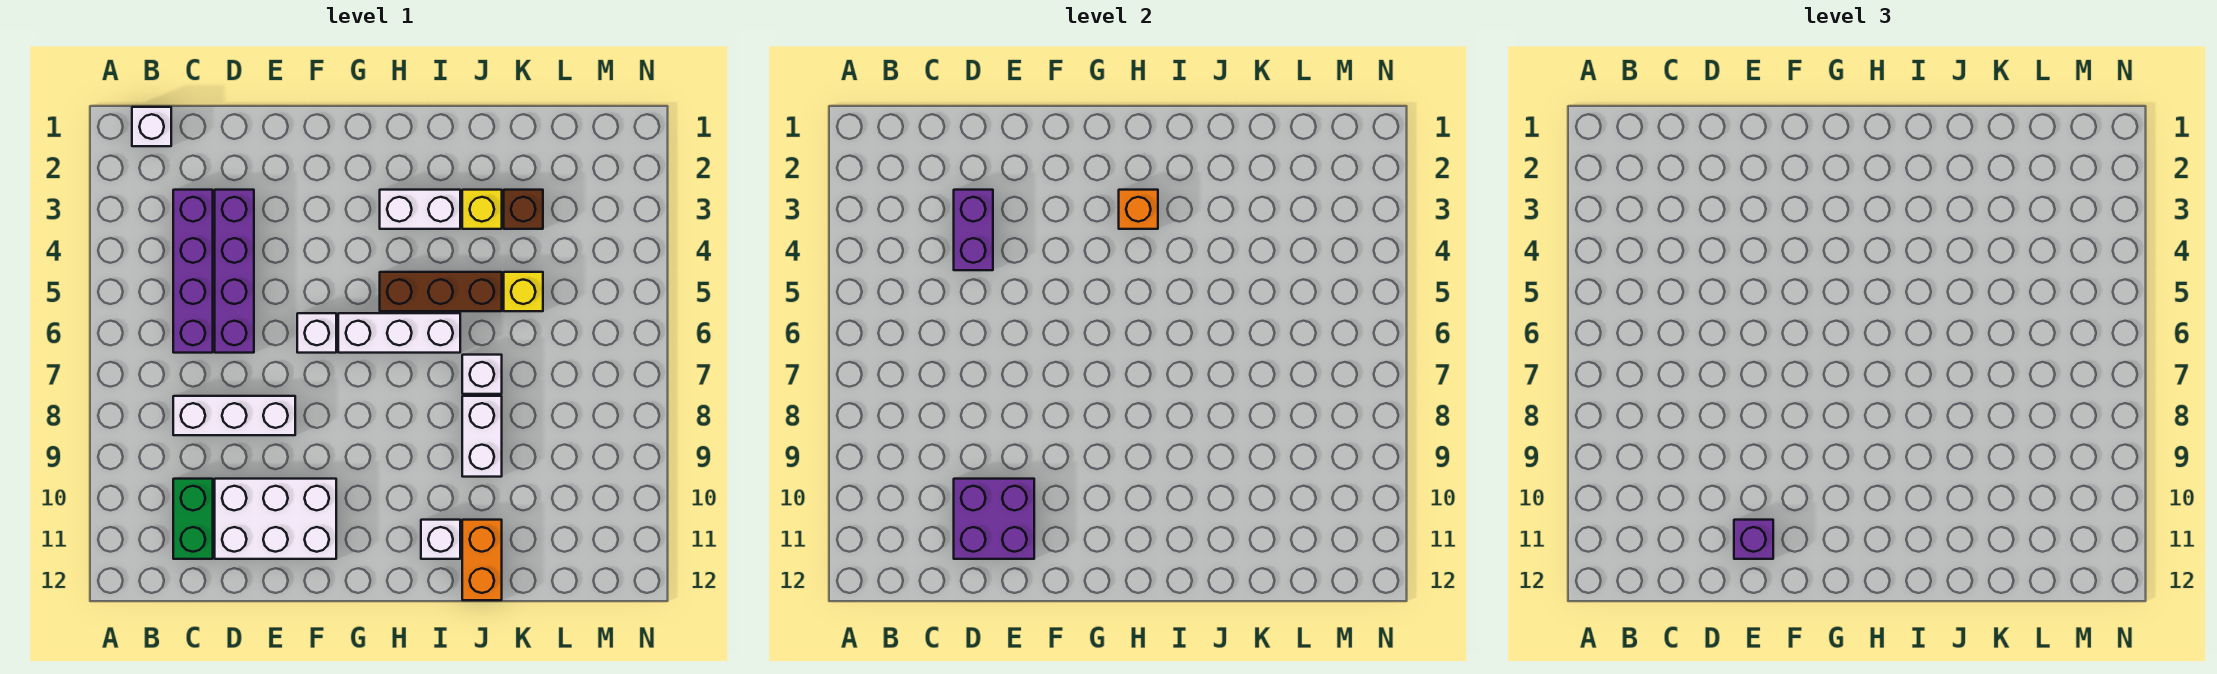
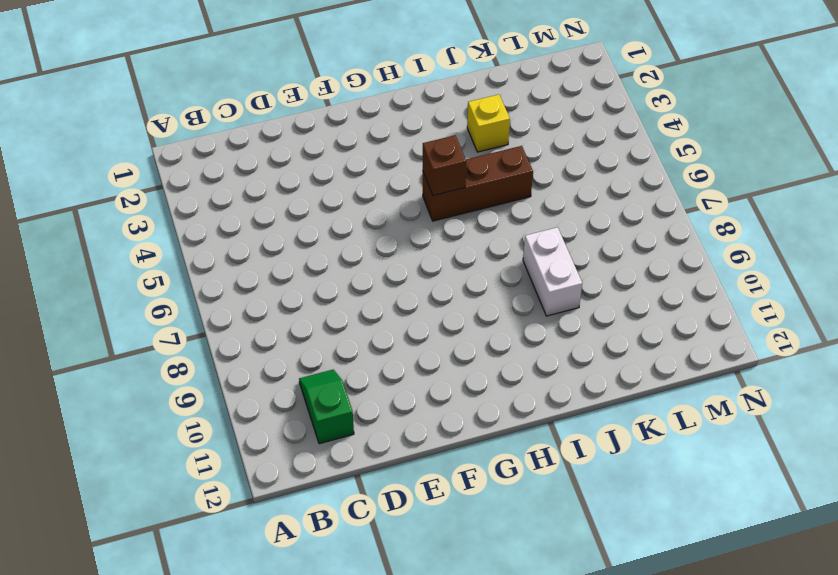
green slope C10:C11 level 1 top 11 -> green brick C10:C11 level 1
brown brick H5 level 2 -> brown brick K3 level 1
none -> white brick B1 level 1
none -> purple brick C3:C6 level 1
none -> white brick C8:E8 level 1

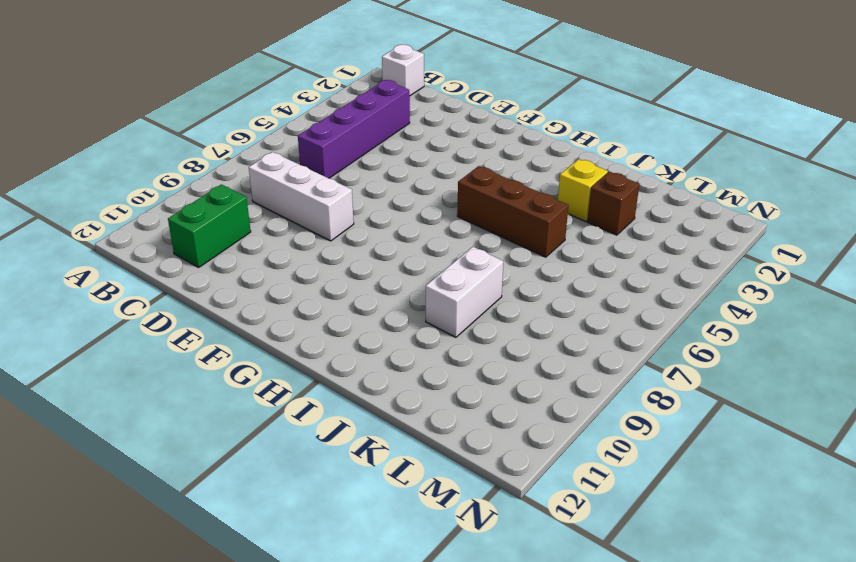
none -> purple brick D3:D6 level 1
none -> white brick D10:F11 level 1
none -> white brick F6 level 1

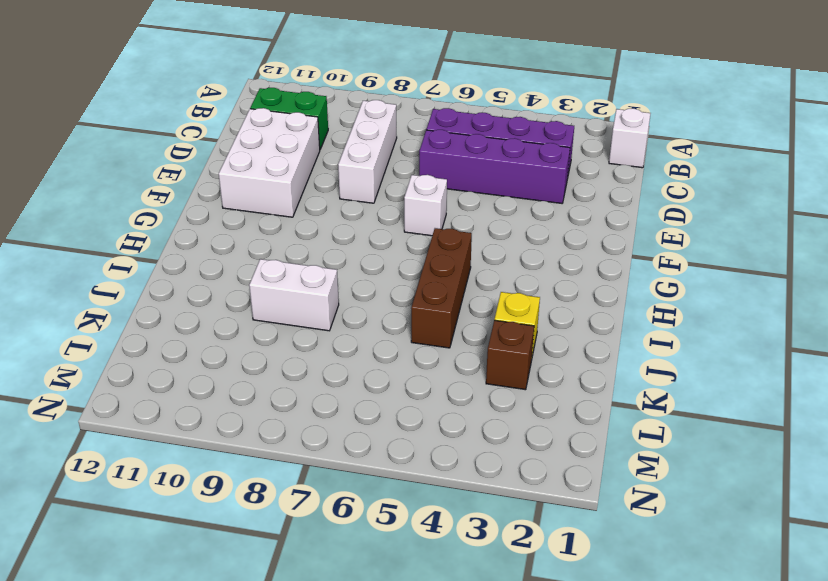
none -> white brick G6:I6 level 1
none -> white brick H3:I3 level 1
none -> white brick I11 level 1

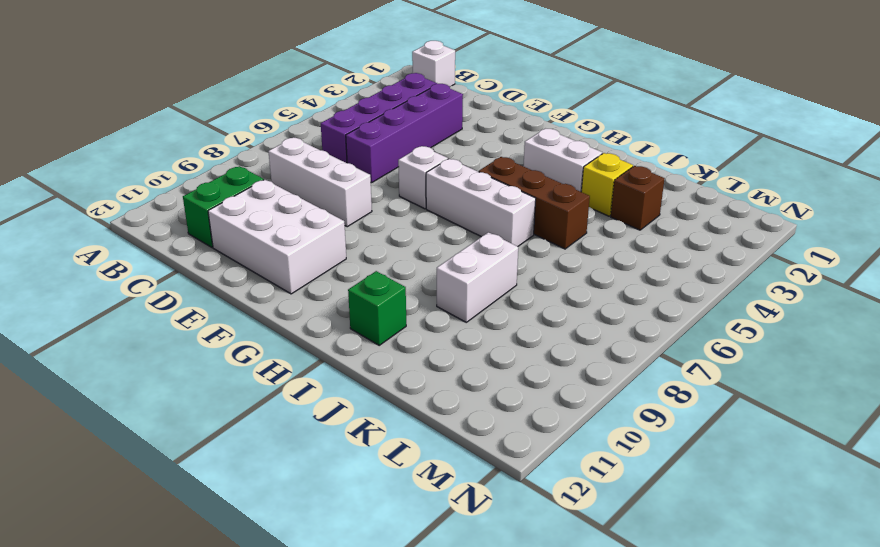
green brick I11 level 1 -> white brick I11 level 1
none -> white brick J7 level 1
none -> orange brick J11:J12 level 1
none -> yellow brick K5 level 1

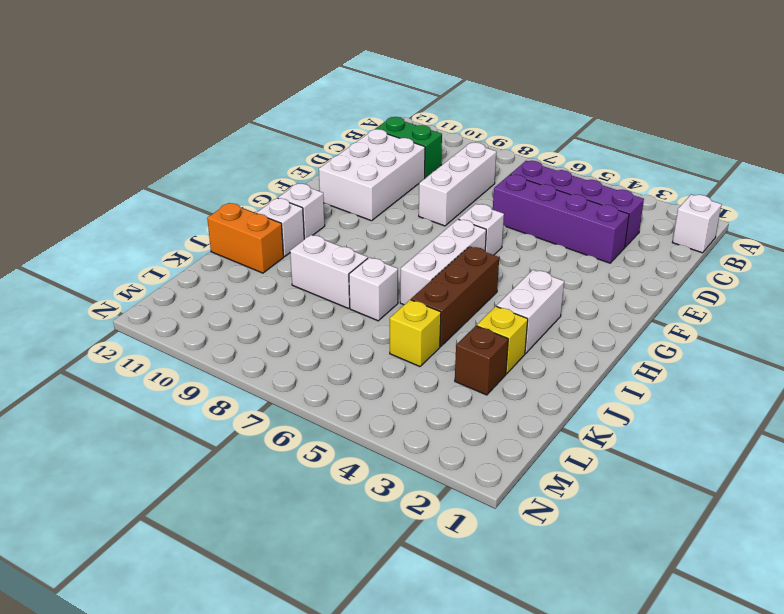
white brick H11 level 1 -> none
none -> purple brick D3:D4 level 2
none -> purple brick D10:E11 level 2
none -> orange brick H3 level 2

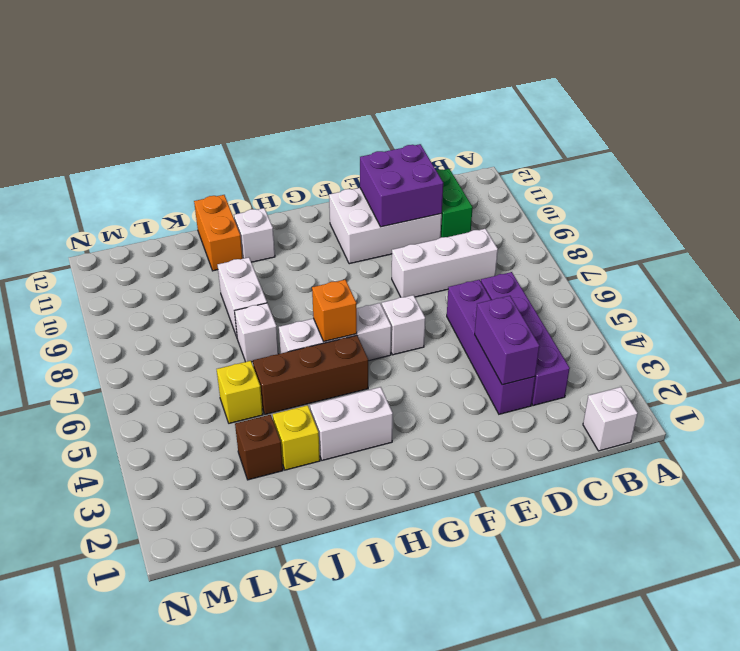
orange brick H6 level 2 -> orange brick H3 level 2
none -> purple brick E11 level 3

